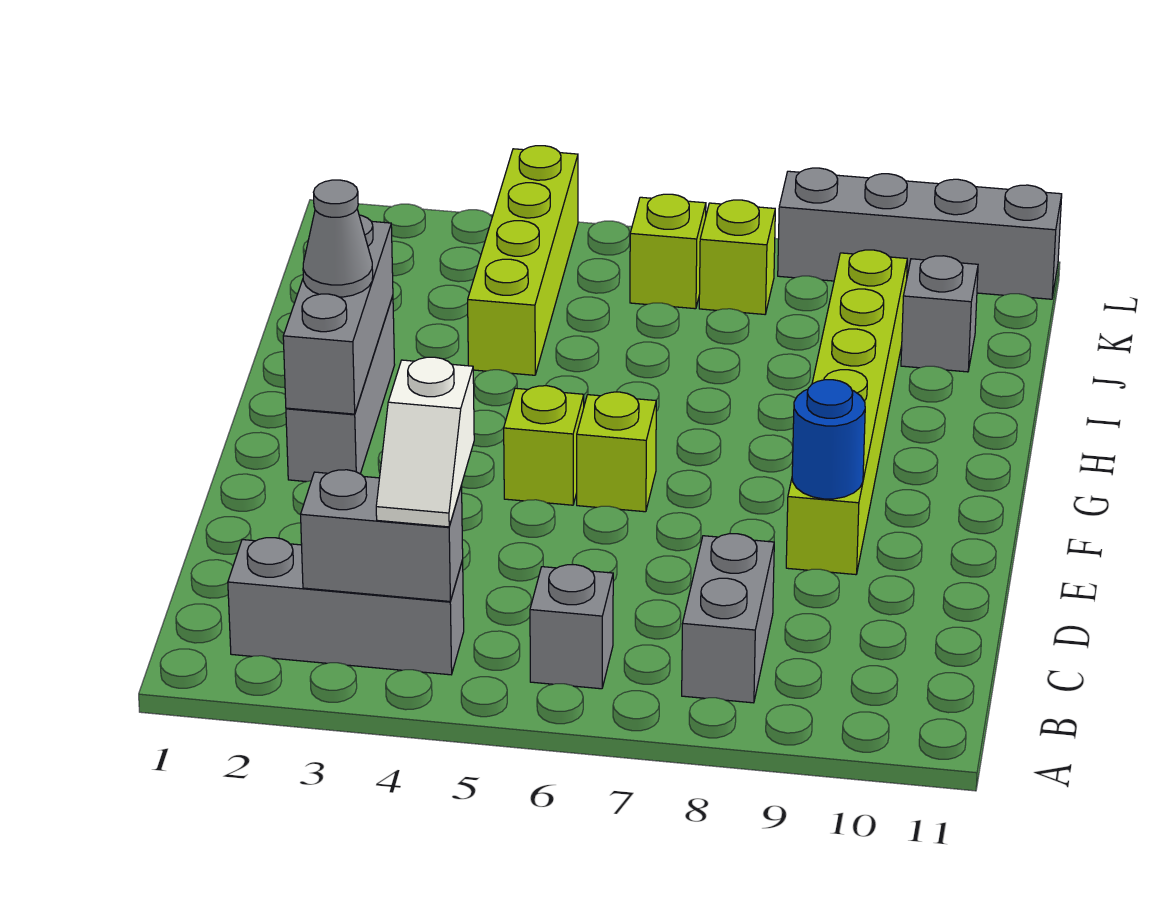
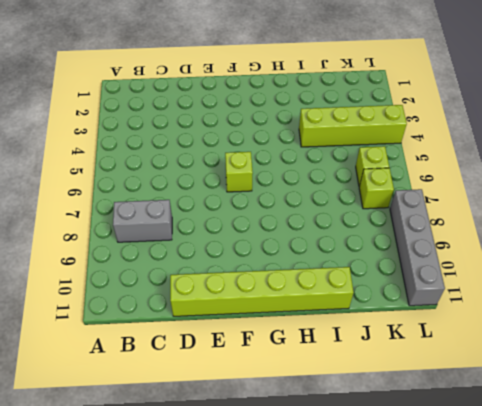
lime brick D11:I11 level 1 -> lime brick E9:J9 level 1
none -> grey brick B2:B4 level 1
none -> grey brick B6 level 1
none -> grey brick F2:H2 level 1

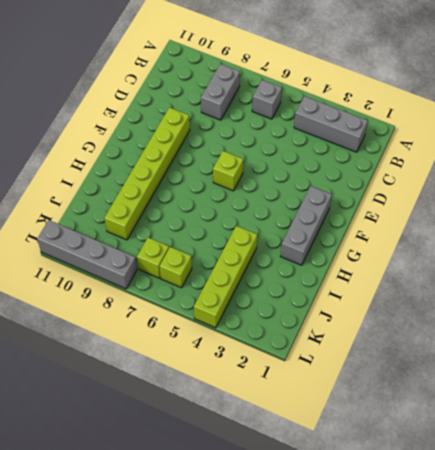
none -> lime brick F5 level 1
none -> grey brick J10 level 1
none -> grey brick B3:B4 level 2

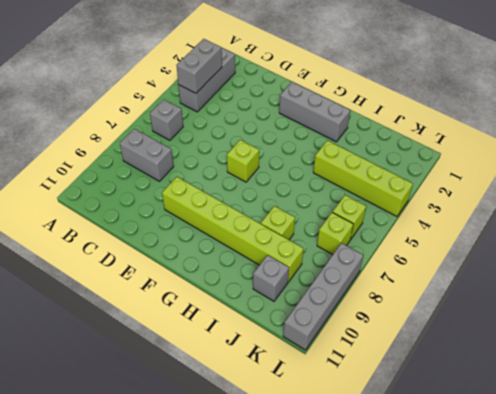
lime brick I8 level 1 -> lime brick F5 level 1
none -> blue round brick E9 level 2
none -> grey brick F2:H2 level 2
none -> white slope B4:C4 level 3 top C

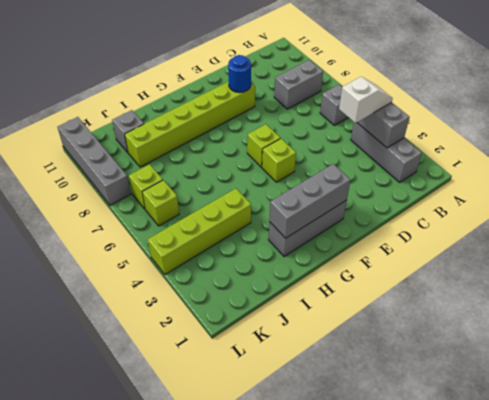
none -> grey cone G2 level 3

